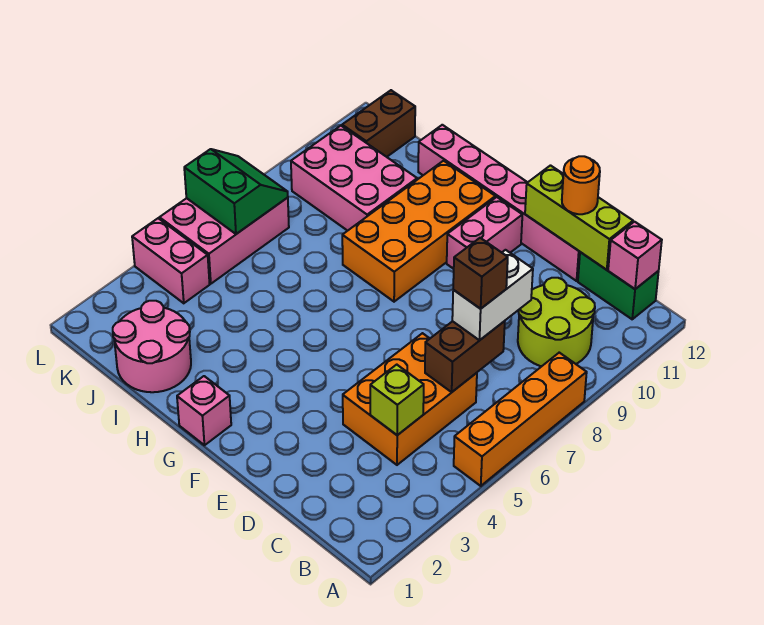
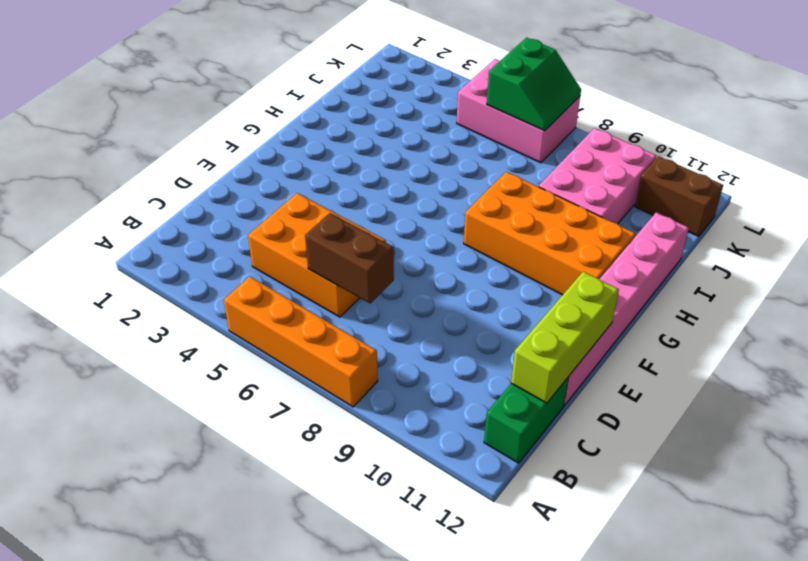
none -> lime round brick B9:C10 level 1
none -> pink brick F10:F11 level 1
none -> pink brick G1 level 1

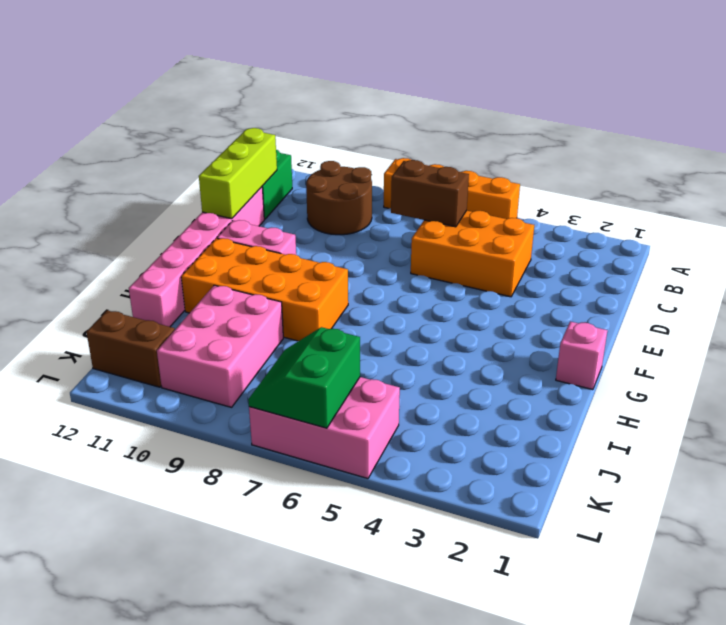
brown round brick B9:C10 level 1 -> lime round brick B9:C10 level 1
none -> pink round brick I1:J2 level 1
none -> pink brick K4:L4 level 1
none -> pink brick B12 level 2

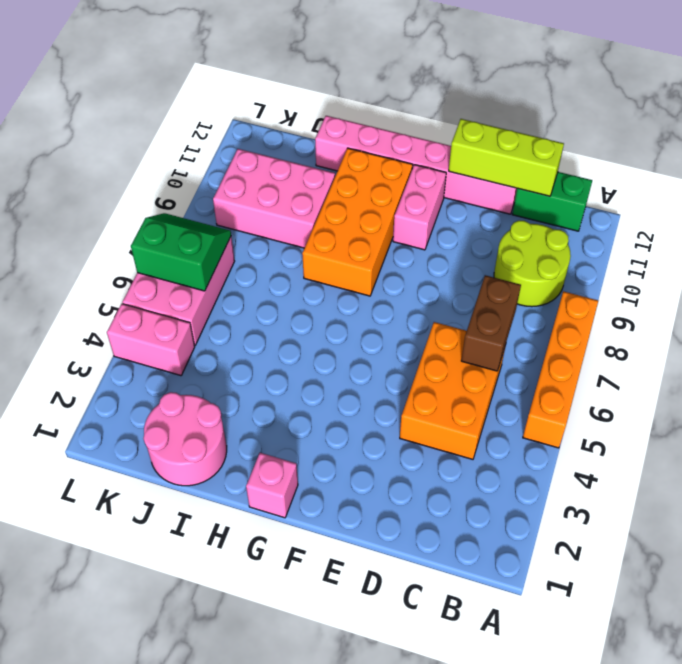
none -> brown brick K11:K12 level 1
none -> pink brick B12 level 2
none -> lime brick C4 level 2

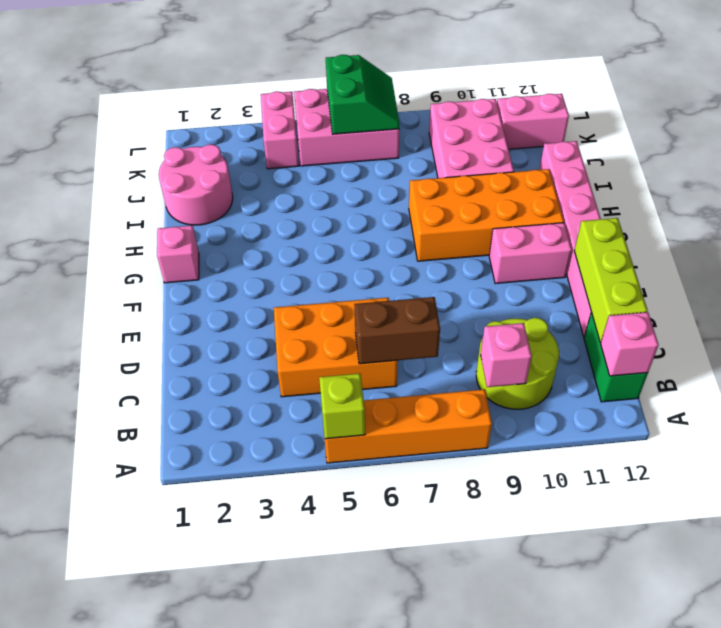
lime brick A5 level 2 -> lime brick C4 level 2
pink brick B9 level 2 -> none
pink brick K11:K12 level 1 -> brown brick K11:K12 level 1
none -> white brick C7:C8 level 3
none -> orange round brick D12 level 3
none -> brown brick C7 level 4

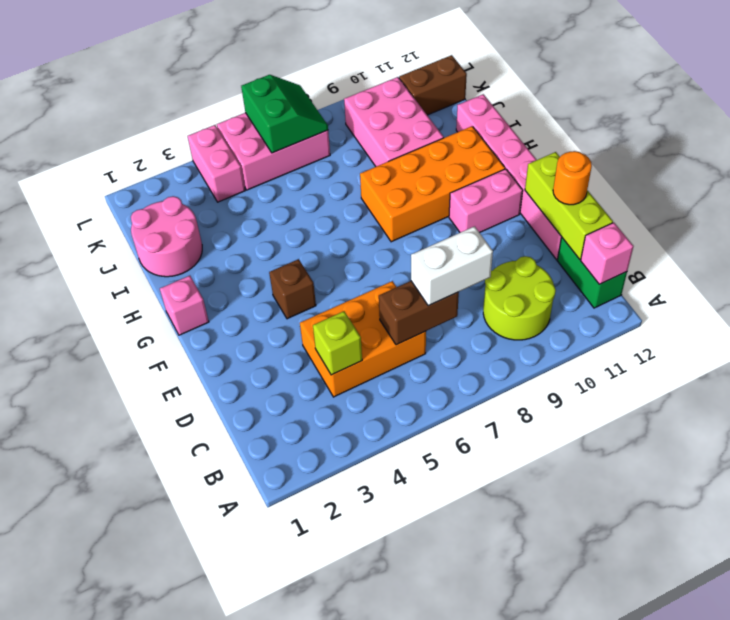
brown brick F4 level 1 -> brown brick C7 level 4
none -> orange brick A5:A8 level 1

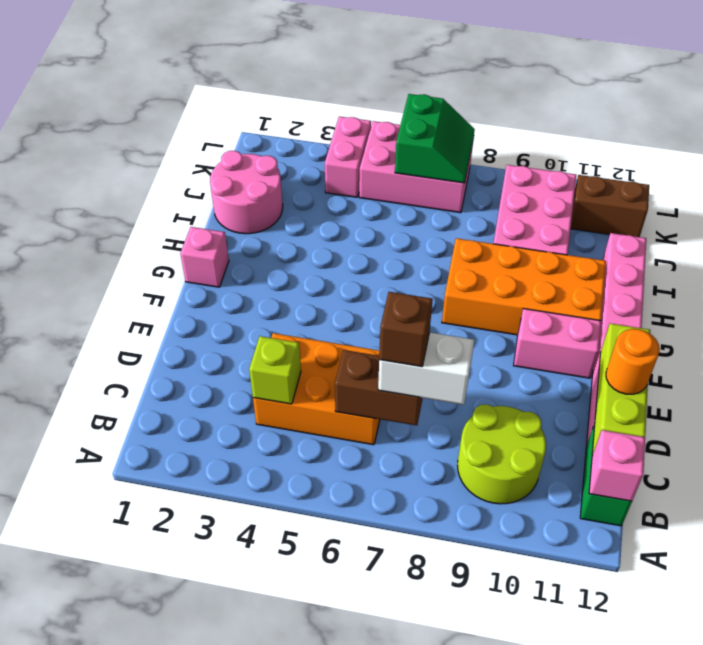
none -> orange brick A5:A8 level 1

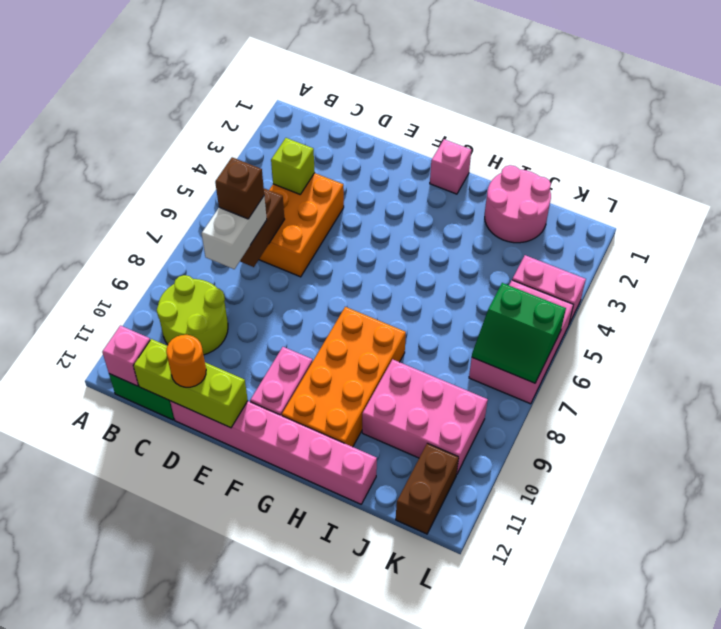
none -> orange brick A5:A8 level 1

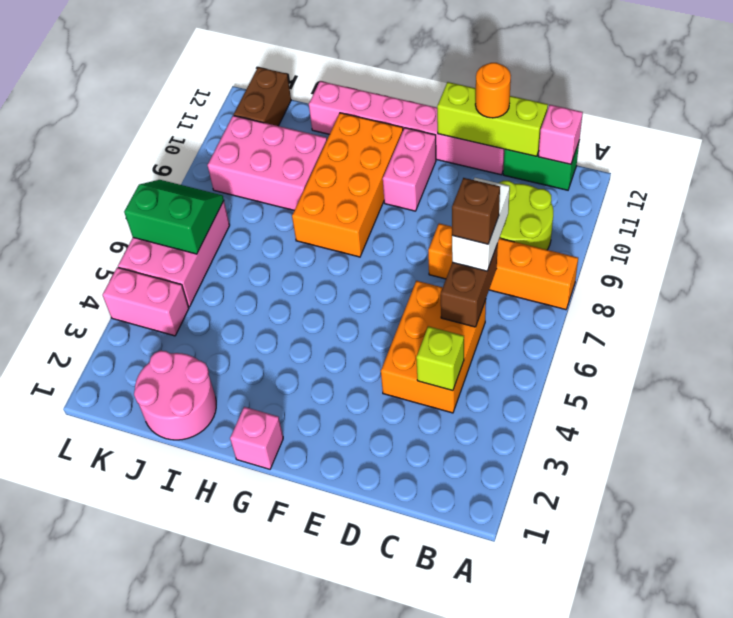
orange brick A8:D8 level 1 -> orange brick A5:A8 level 1

